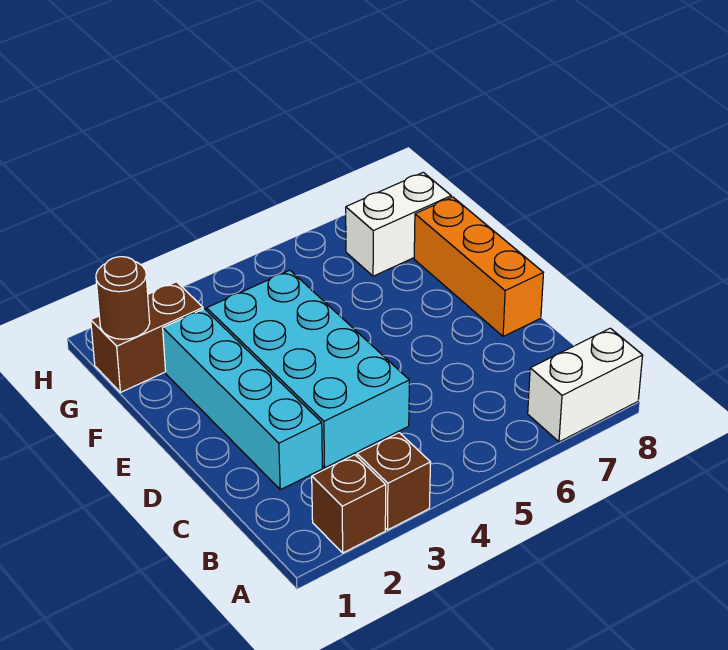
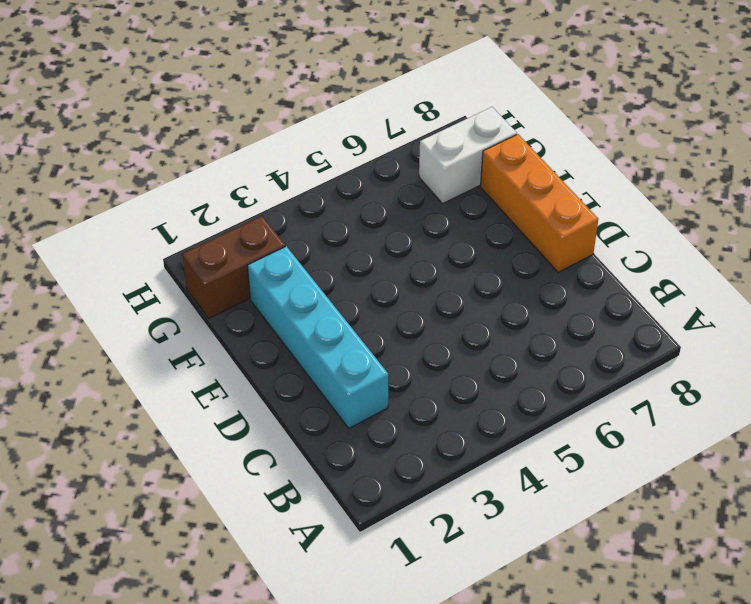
none -> brown brick A2 level 1
none -> brown brick A3 level 1

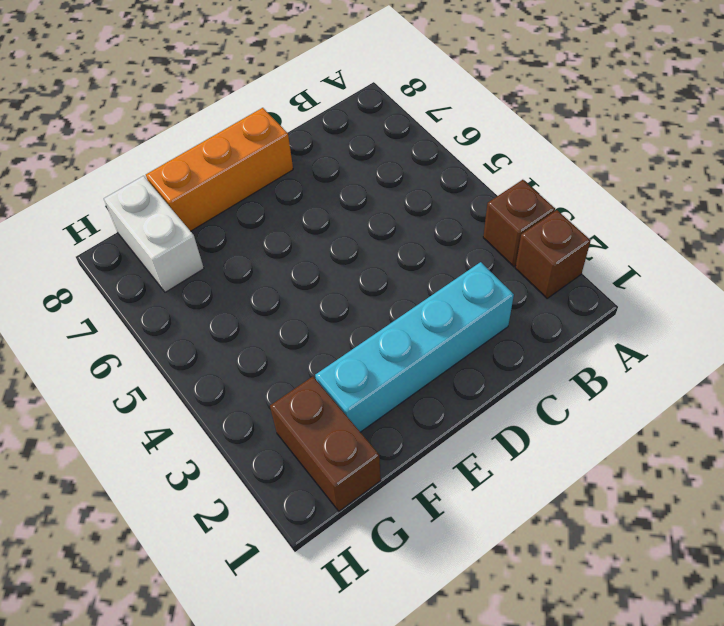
none -> white brick A7:A8 level 1
none -> cyan brick C3:F4 level 1

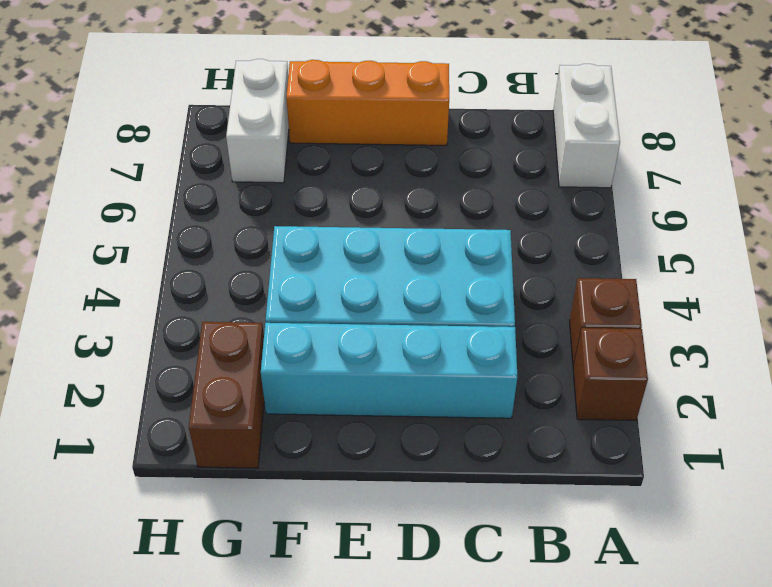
none -> brown round brick G1 level 2

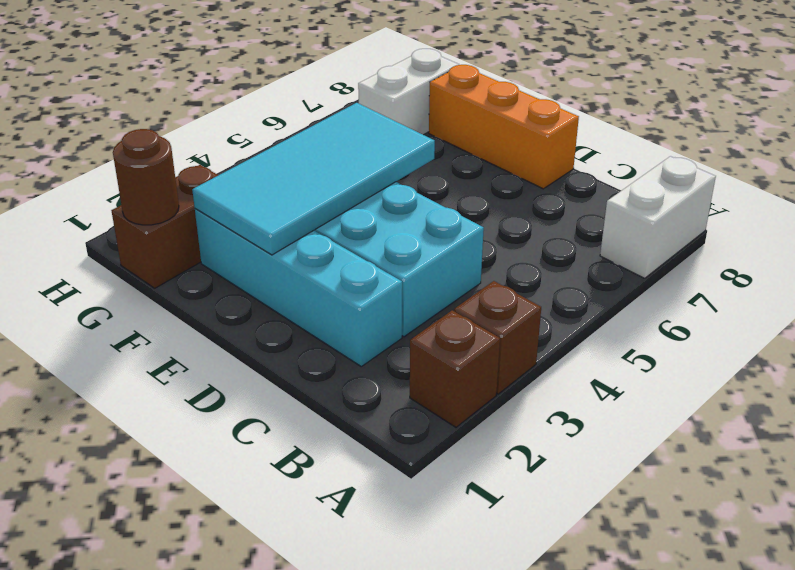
cyan tile E2:F5 level 2 -> none

